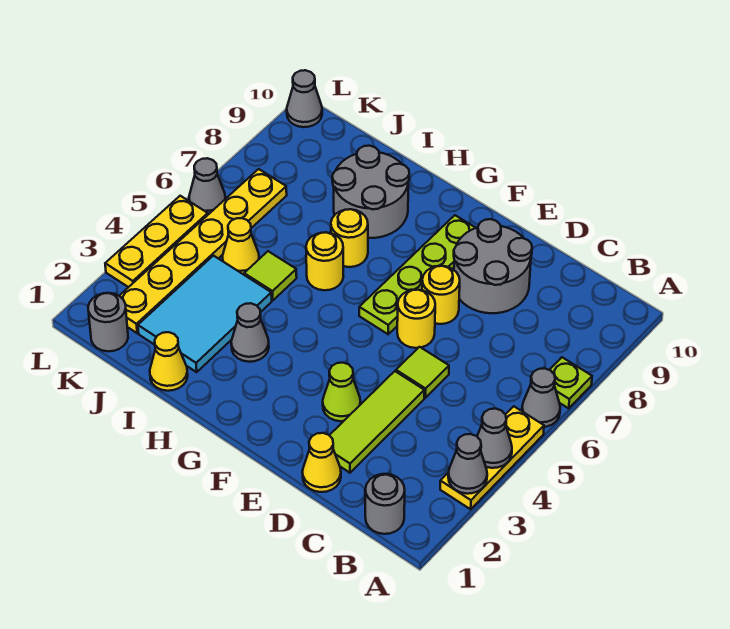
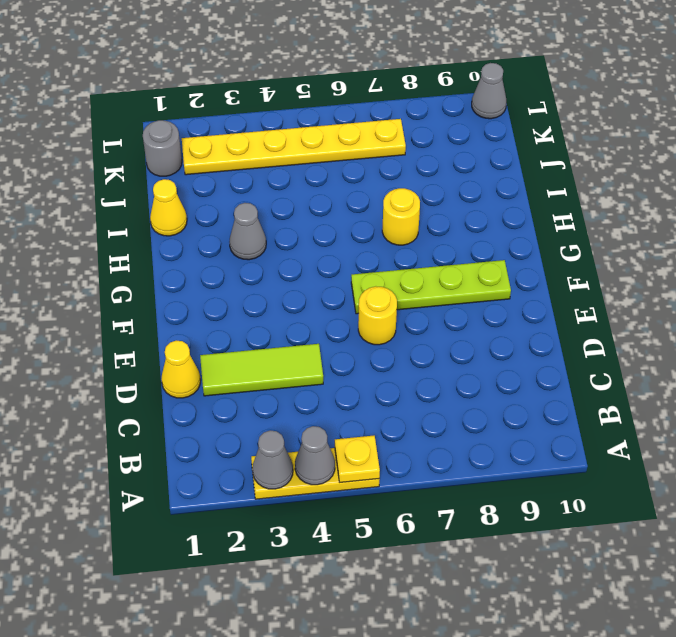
yellow plate A5 level 2 -> none
none -> grey cone A6 level 1
none -> lime plate A7 level 1
none -> grey round brick B1 level 1

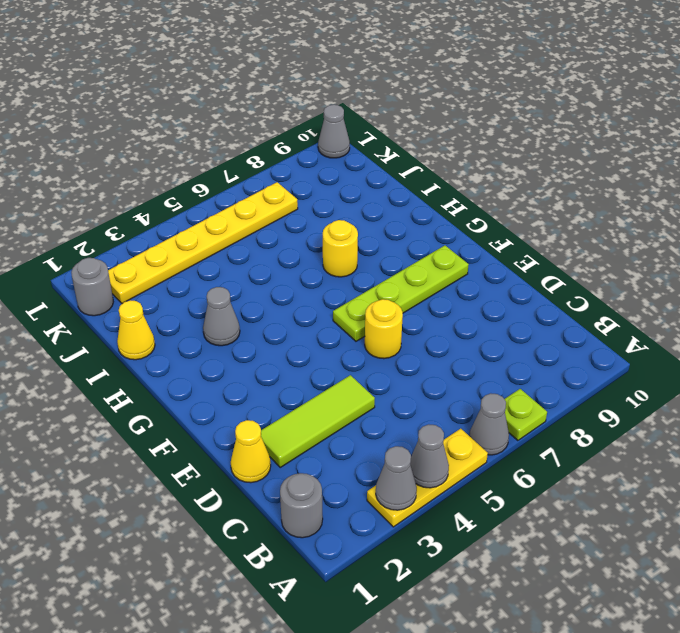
none -> lime tile D5 level 1
none -> grey round brick D8:E9 level 1
none -> lime cone E3 level 1

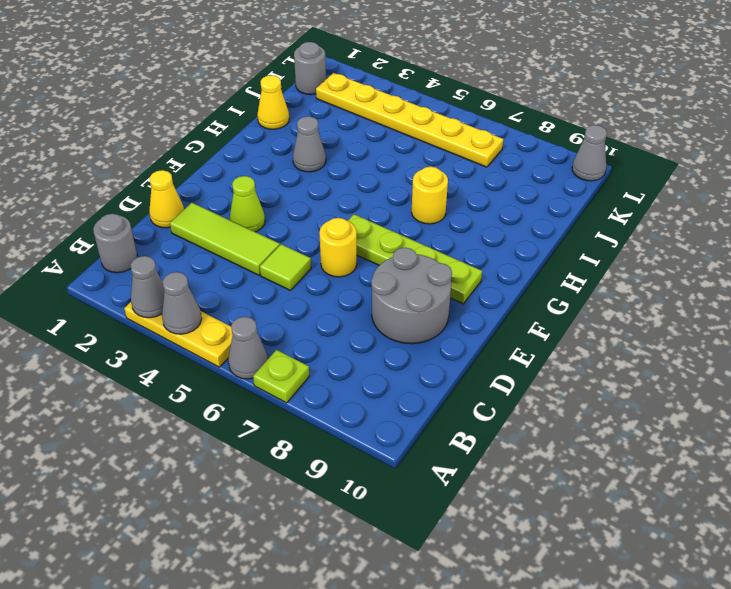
none -> yellow round brick E7 level 1
none -> yellow round brick H6 level 1
none -> grey round brick H8:I9 level 1

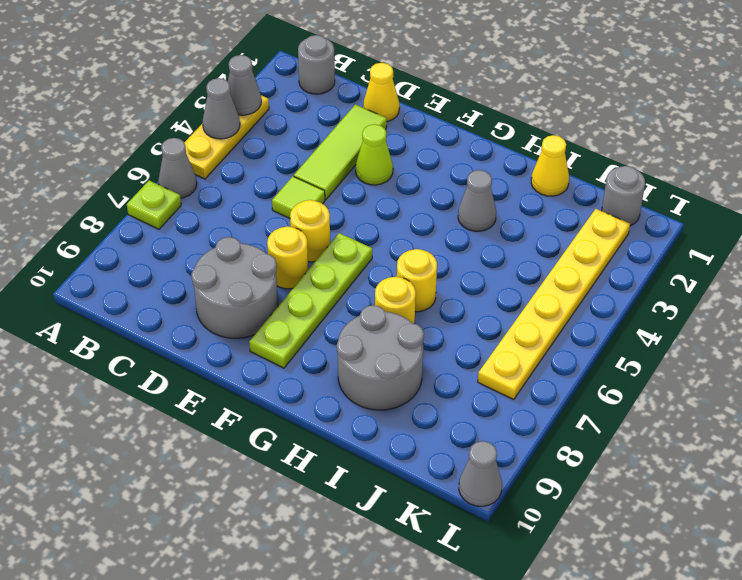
none -> cyan tile I2:J4 level 1
none -> lime tile I5 level 1
none -> yellow cone J5 level 1

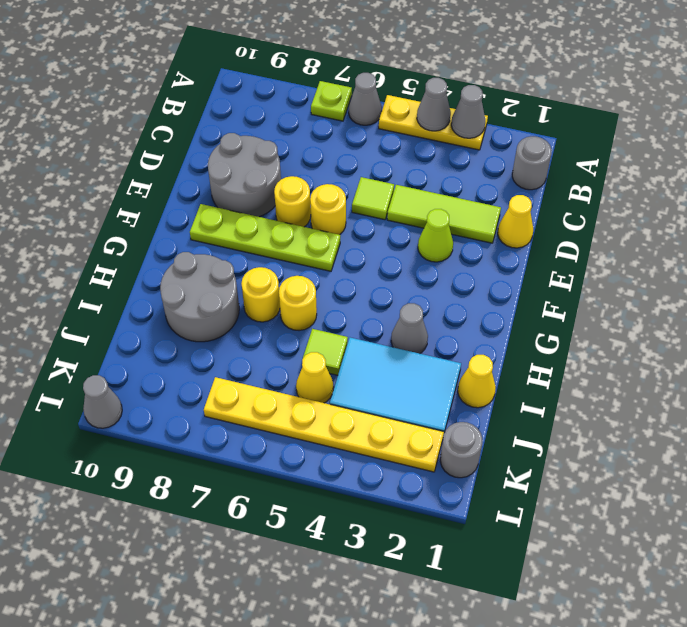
none -> yellow plate L3:L5 level 1
none -> grey cone L6 level 1

